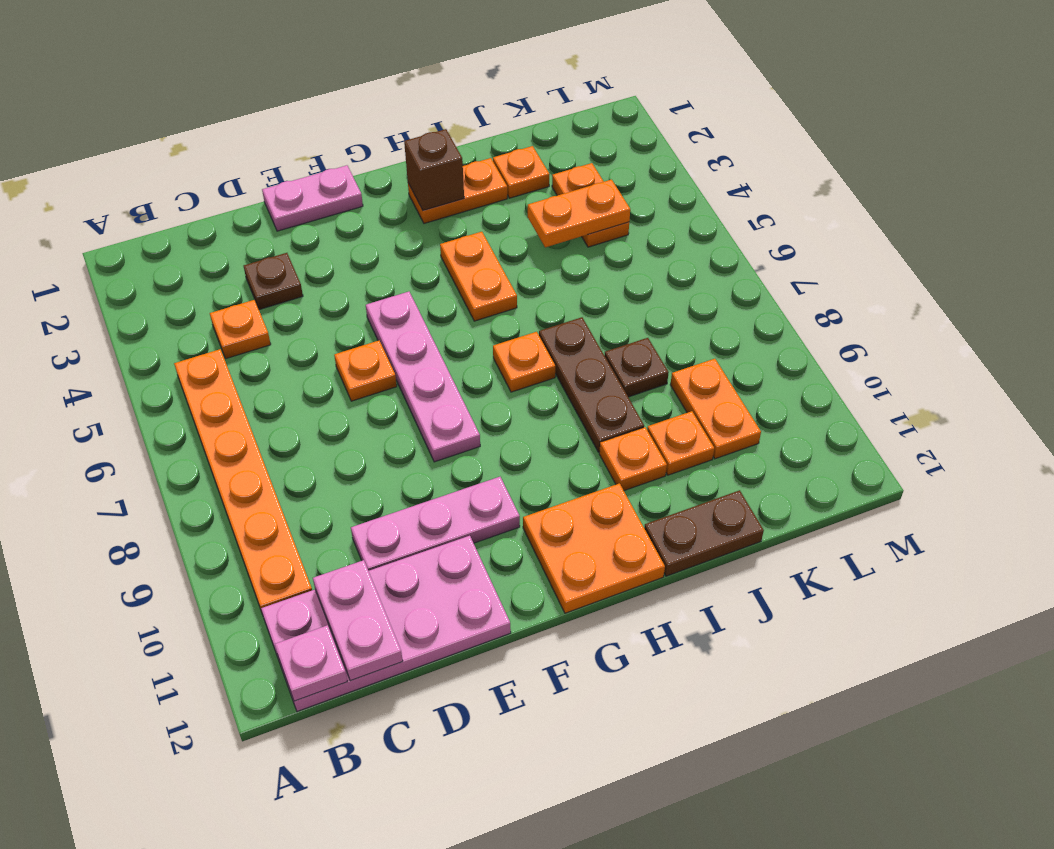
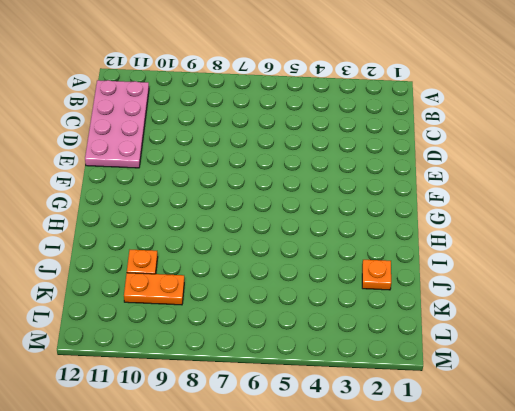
none -> orange plate B5:B10 level 1
none -> orange plate C4 level 1
none -> brown plate D3 level 1

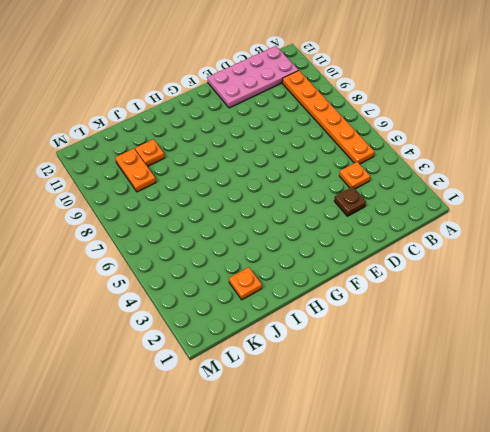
none -> pink plate D10:F10 level 1
none -> pink plate E1:F1 level 1
none -> orange plate E6 level 1

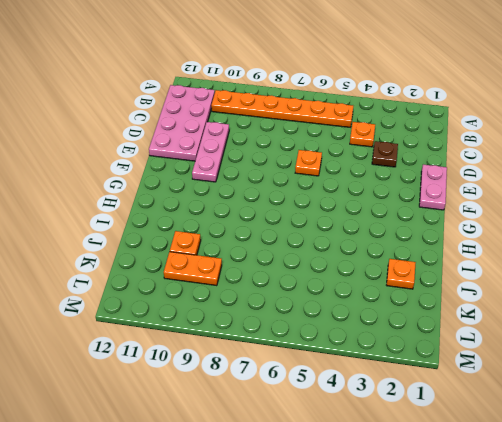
none -> pink plate F5:F8 level 1
none -> orange plate G11:H12 level 1
none -> orange plate H2:I2 level 1

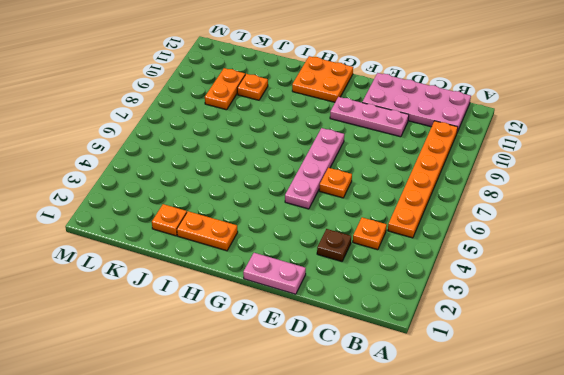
none -> orange plate H4:H5 level 1
none -> orange plate H7 level 1
none -> brown plate I7:I9 level 1

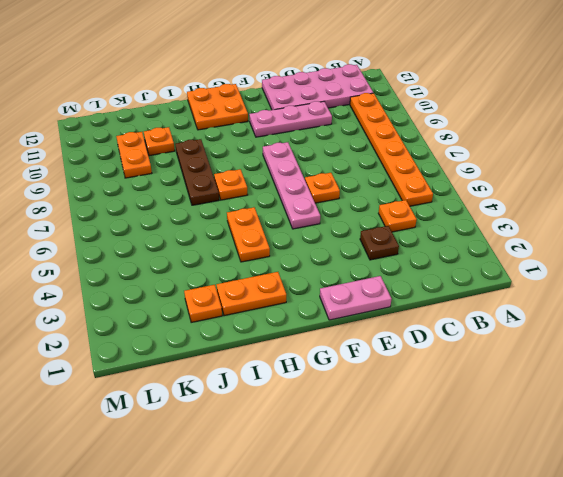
none -> orange plate I10 level 1
none -> brown plate I12:J12 level 1
none -> brown plate J8 level 1

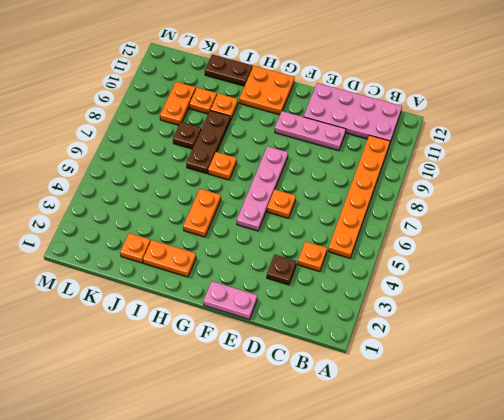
none -> orange plate K3:K4 level 1
none -> pink plate B12 level 2
none -> pink plate C11:C12 level 2

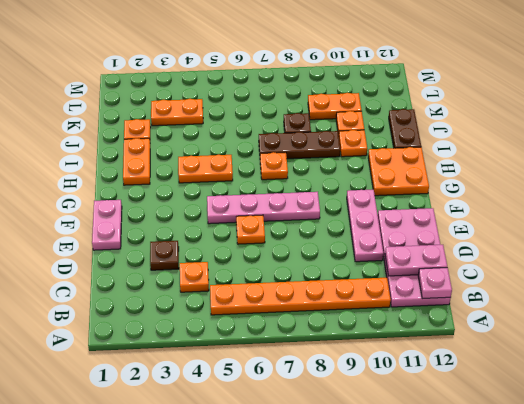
none -> brown brick H2 level 2
none -> orange plate J4:K4 level 2

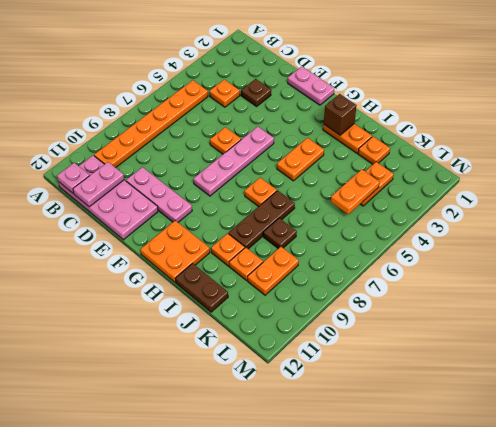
orange plate K4:K5 level 2 -> orange plate J4:K4 level 2

